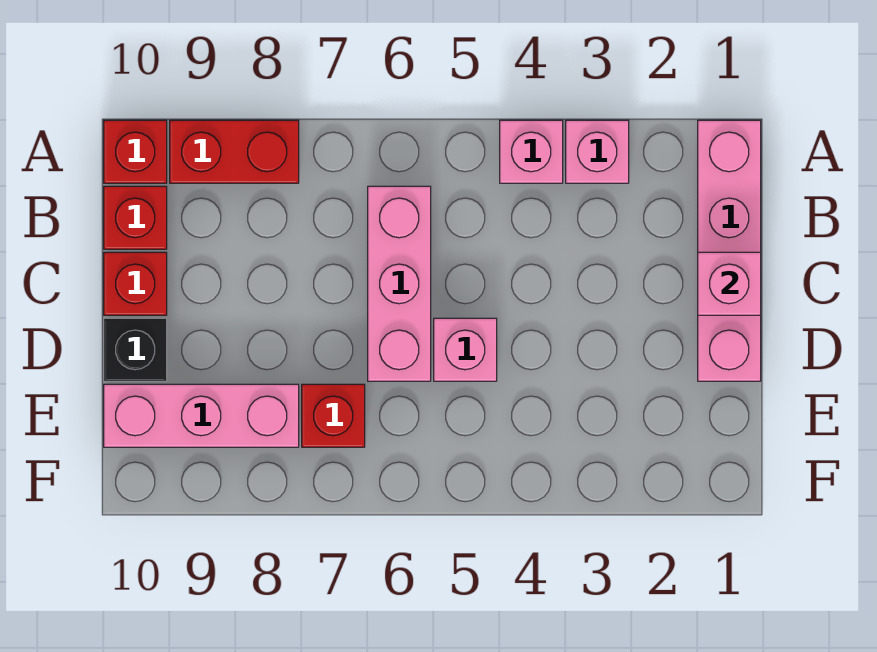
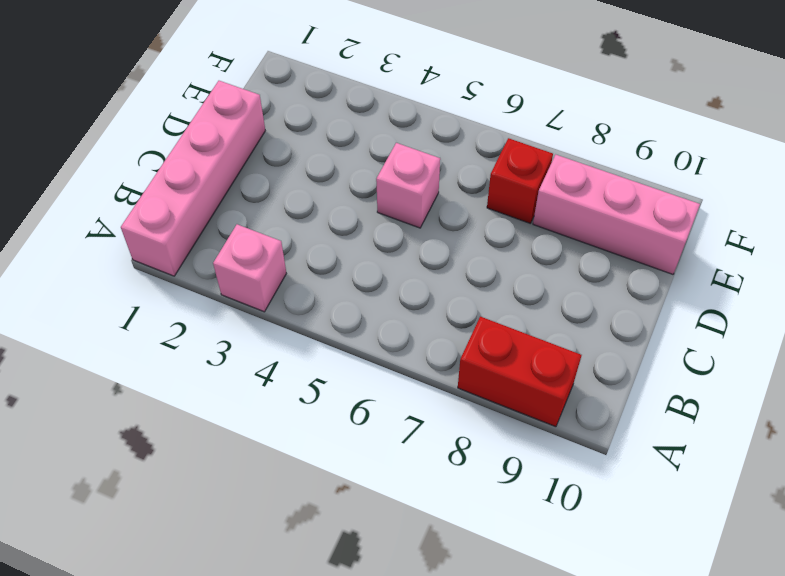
none -> pink brick A4 level 1
none -> red brick A10 level 1
none -> pink brick B6:D6 level 1

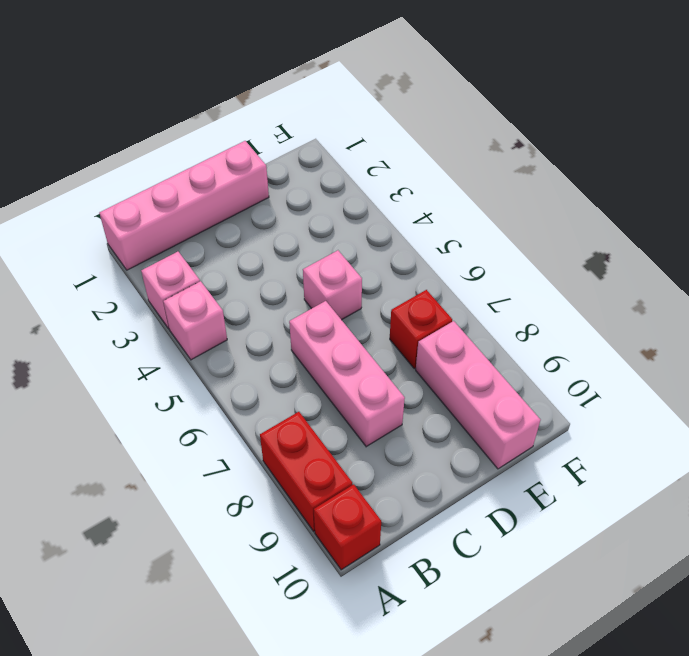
pink brick C6:C8 level 1 -> pink brick B6:D6 level 1
none -> red brick B10 level 1
none -> red brick C10 level 1
none -> black brick D10 level 1

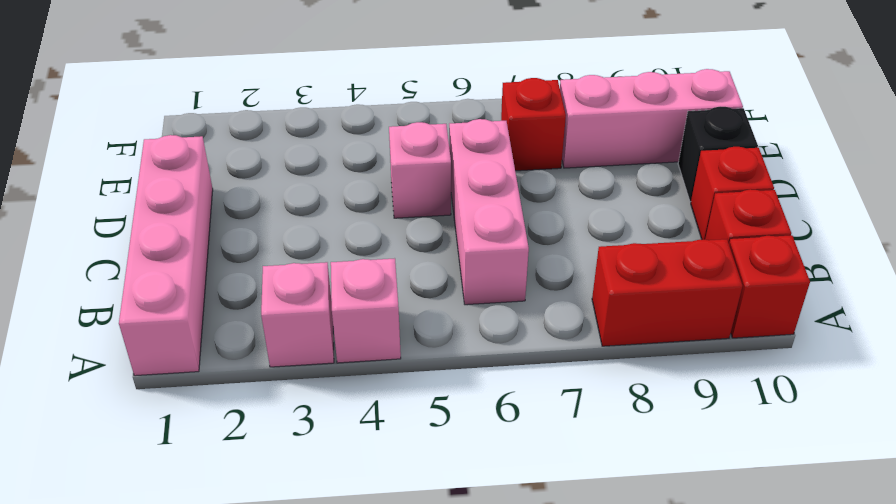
none -> pink brick C1 level 2

